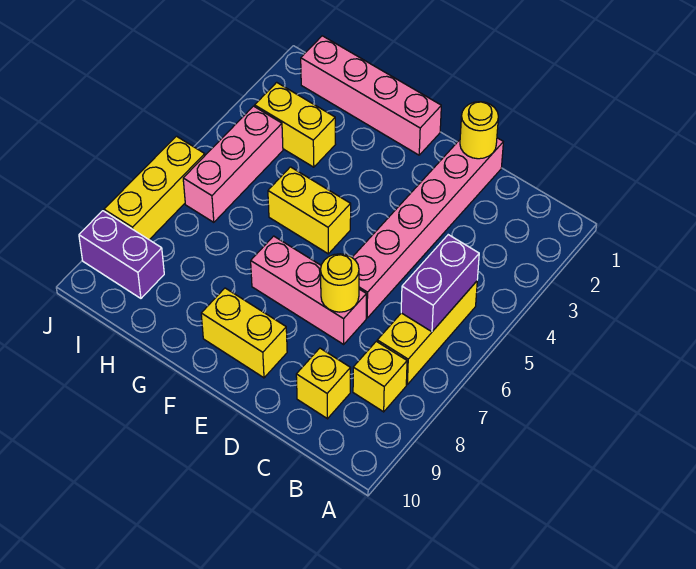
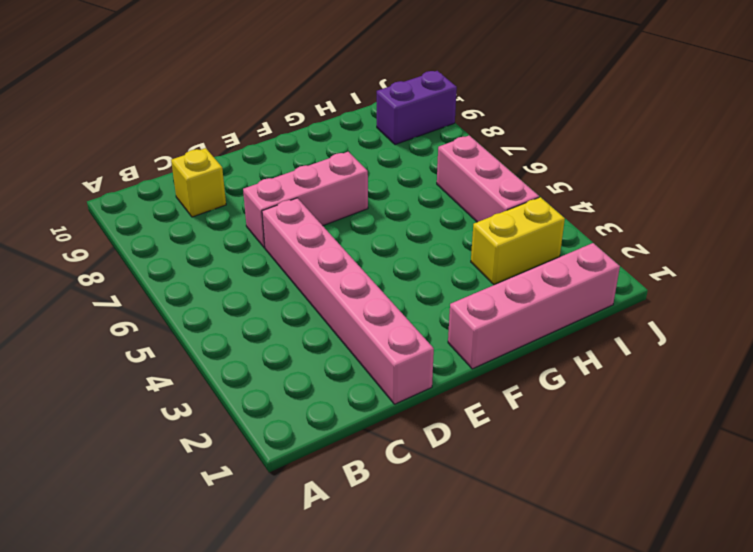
none -> yellow brick B5:B7 level 1
none -> yellow brick B8 level 1
none -> yellow brick E9:F9 level 1

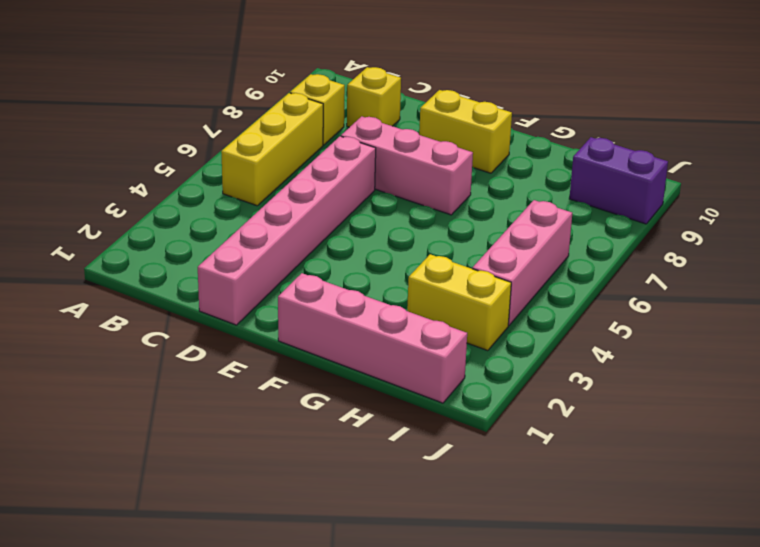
none -> yellow brick F5:G5 level 1
none -> yellow brick J6:J8 level 1
none -> purple brick B5:B6 level 2

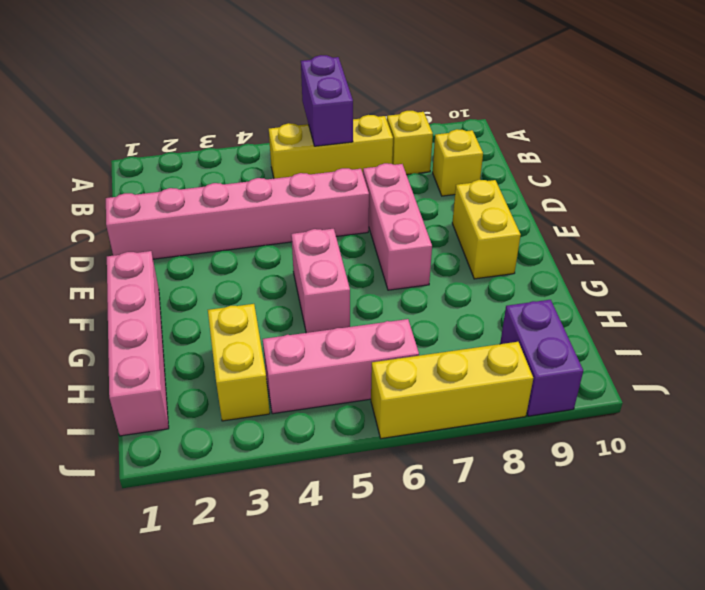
purple brick A6:B6 level 2 -> purple brick B5:B6 level 2
pink brick F5:G5 level 1 -> yellow brick F5:G5 level 1
none -> yellow round brick D1 level 2
none -> yellow round brick D7 level 2

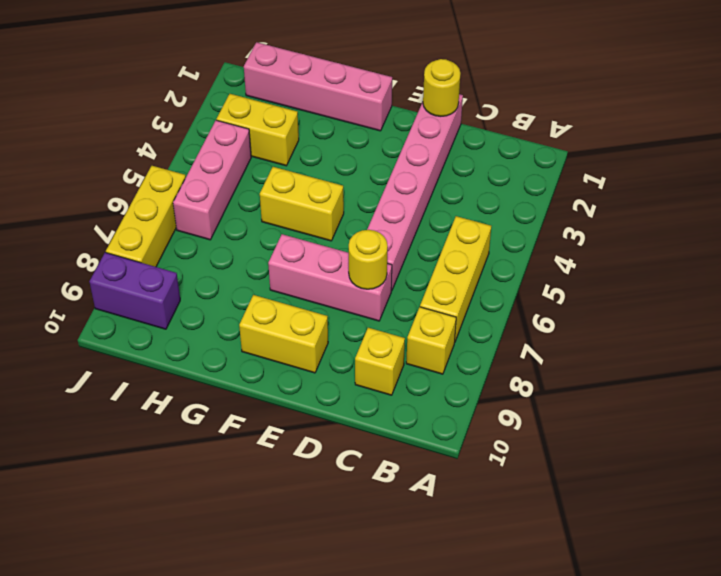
none -> purple brick B5:B6 level 2

